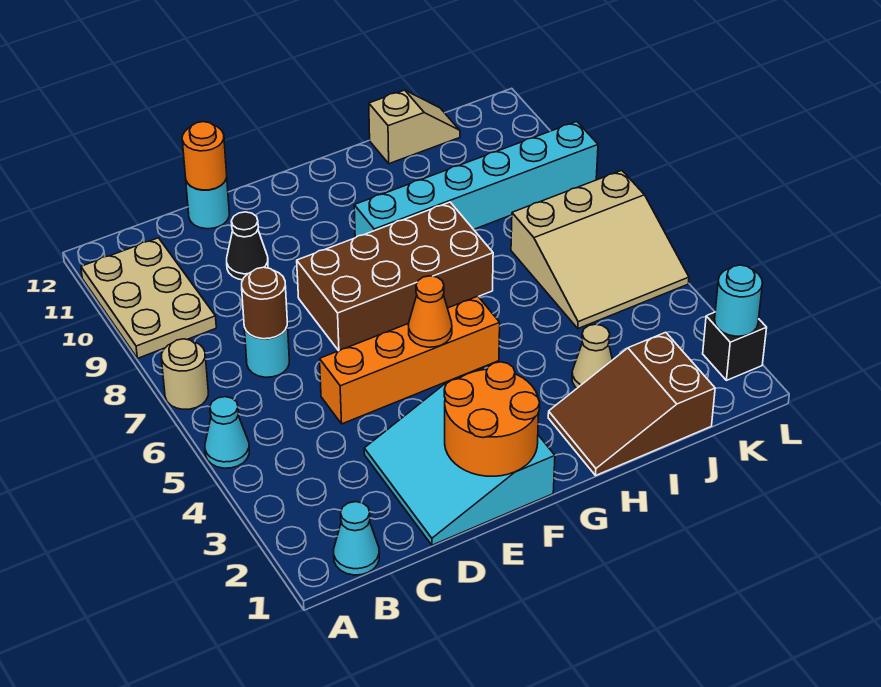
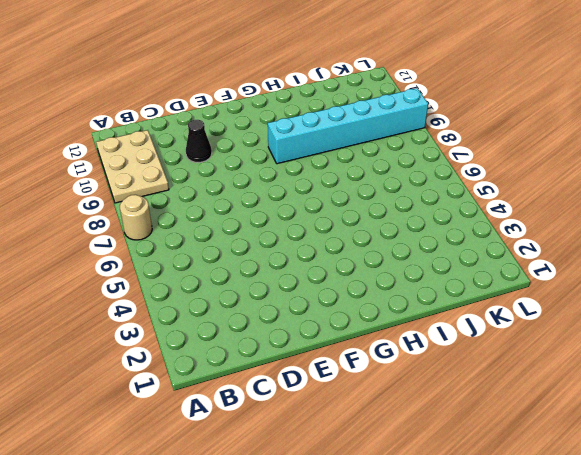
none -> cyan cone A5 level 1
none -> cyan cone B1 level 1
none -> cyan round brick C7 level 1

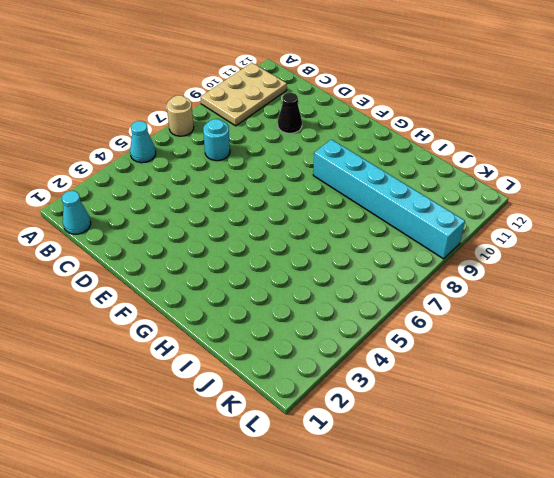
none -> cyan slope D1:F3 level 1 top F
none -> orange brick D5:G5 level 1
none -> cyan round brick D12 level 1

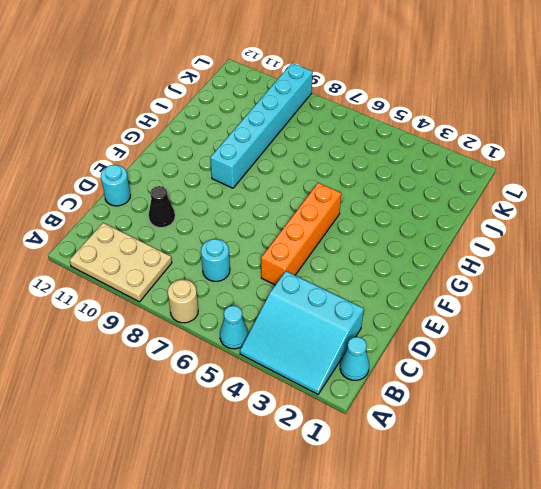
cyan slope A2:C4 level 1 top C -> cyan slope D1:F3 level 1 top F
none -> brown brick E7:H8 level 1
none -> brown slope H1:J2 level 1 top J
none -> tan cone I3 level 1

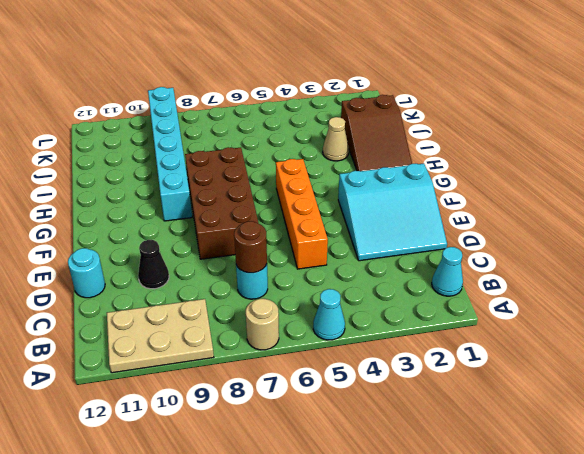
none -> tan slope I12:J12 level 1 top I
none -> tan slope J5:L7 level 1 top 7
none -> black brick L2 level 1

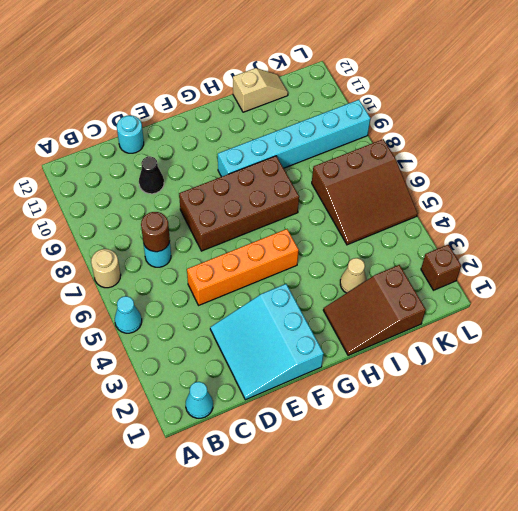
brown slope J5:L7 level 1 top 7 -> tan slope J5:L7 level 1 top 7
brown brick L2 level 1 -> black brick L2 level 1
none -> tan plate A9:B11 level 1
none -> orange round brick D12 level 2
none -> orange round brick E1:F2 level 2

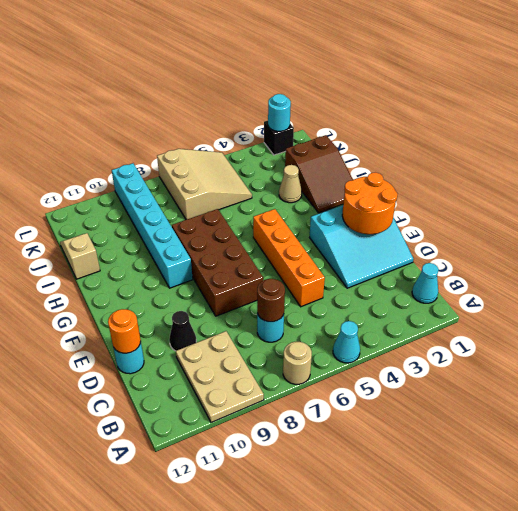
tan plate A9:C10 level 1 -> tan plate A9:B11 level 1
none -> orange cone F5 level 2

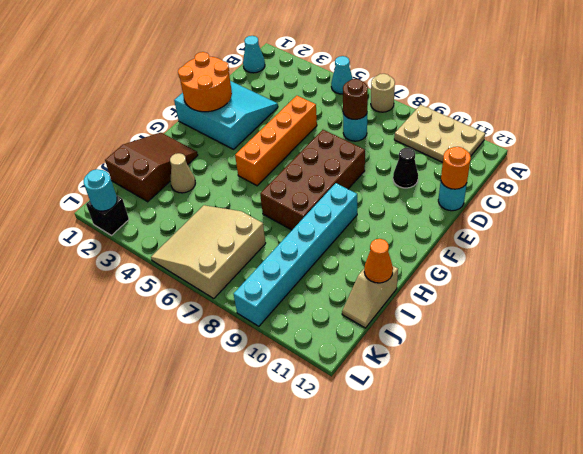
orange cone I12 level 2 -> orange cone F5 level 2

